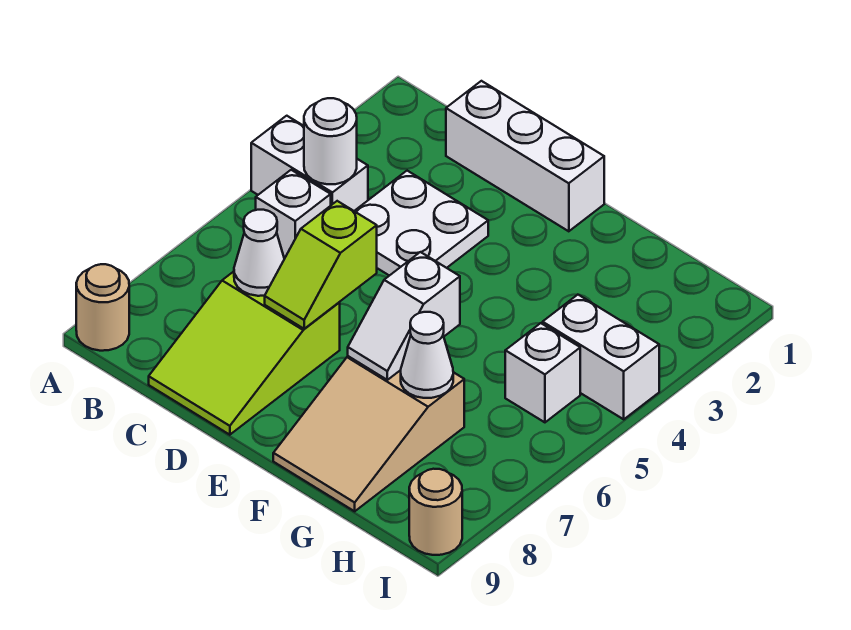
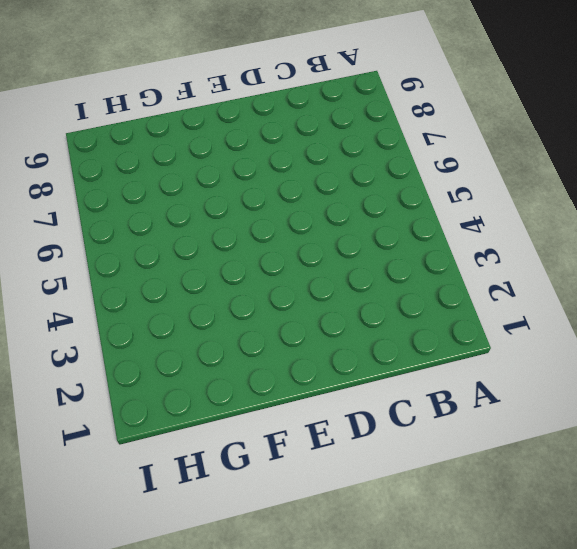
none -> white brick A4:B4 level 1
none -> tan round brick A9 level 1
none -> white brick B5 level 1

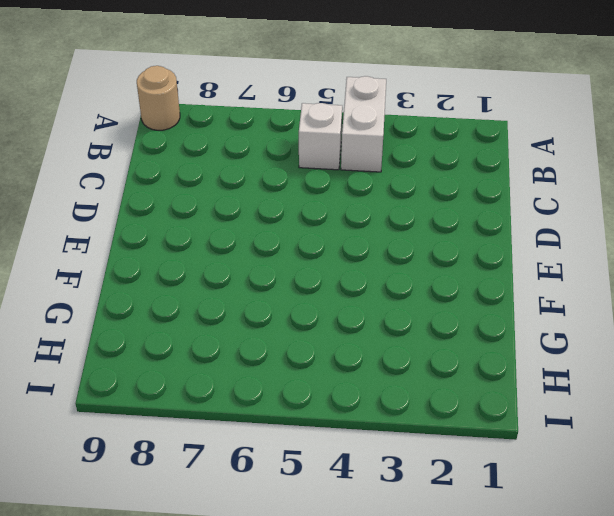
none -> white brick C1:E1 level 1
none -> white plate C3:D4 level 1
none -> lime slope C7:D9 level 1 top 7

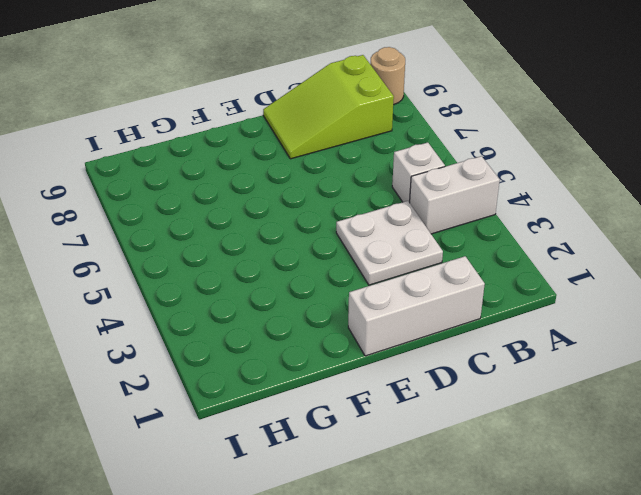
lime slope B8:D9 level 1 top B -> lime slope C7:D9 level 1 top 7
none -> tan slope F7:G9 level 1 top 7
none -> white brick H4:I4 level 1
none -> white brick H5 level 1

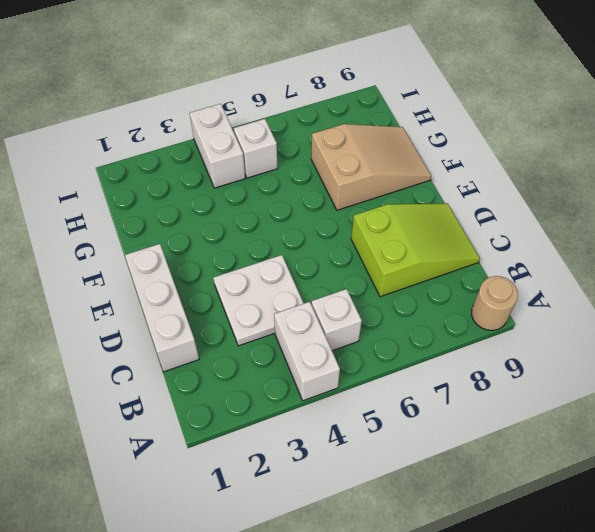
none -> tan round brick I9 level 1
none -> white round brick B4 level 2
none -> white cone C7 level 2

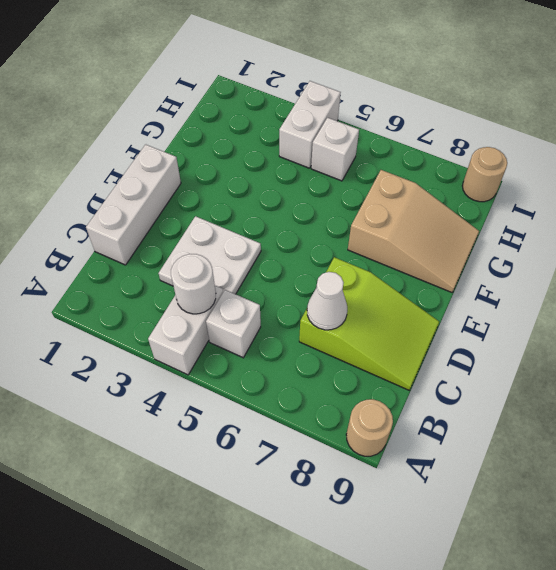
none -> lime slope D6:D7 level 2 top 6
none -> white slope F6:F7 level 2 top 6
none -> white cone G7 level 2

